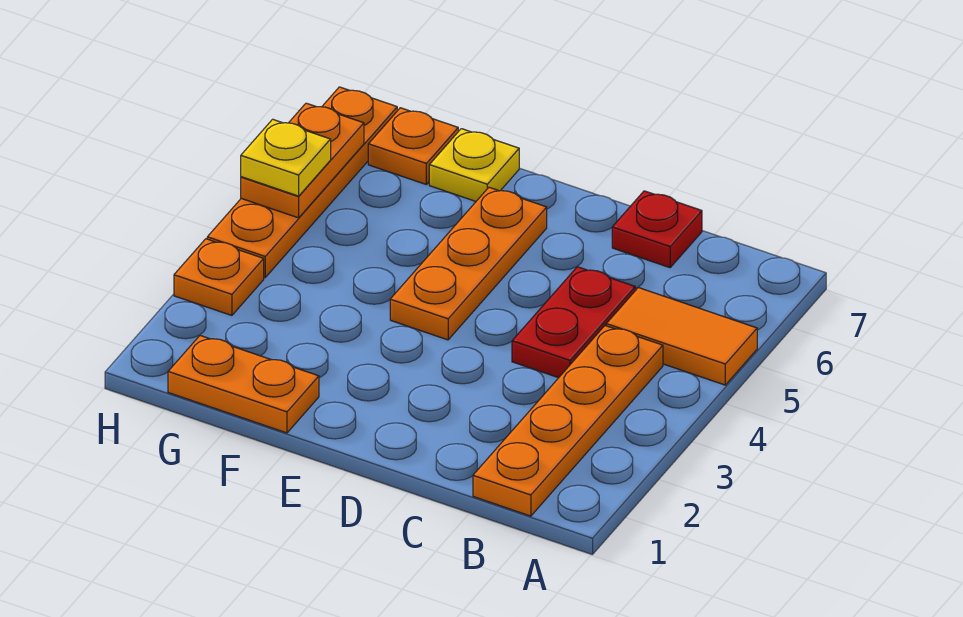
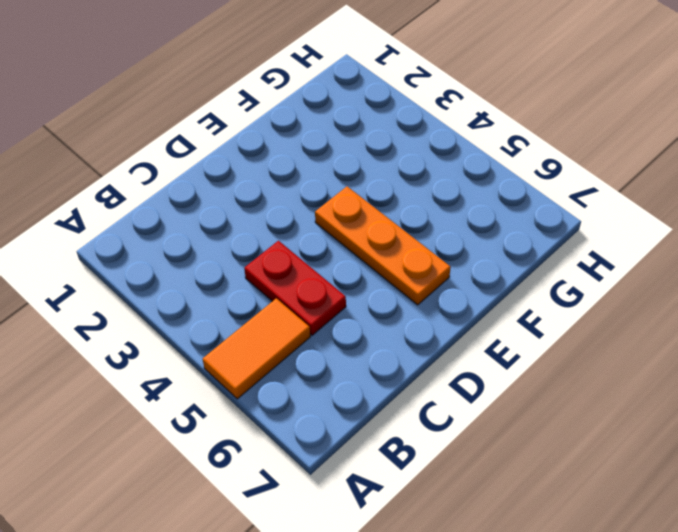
none -> orange plate B1:B4 level 1
none -> red plate C7 level 1
none -> orange plate F1:G1 level 1

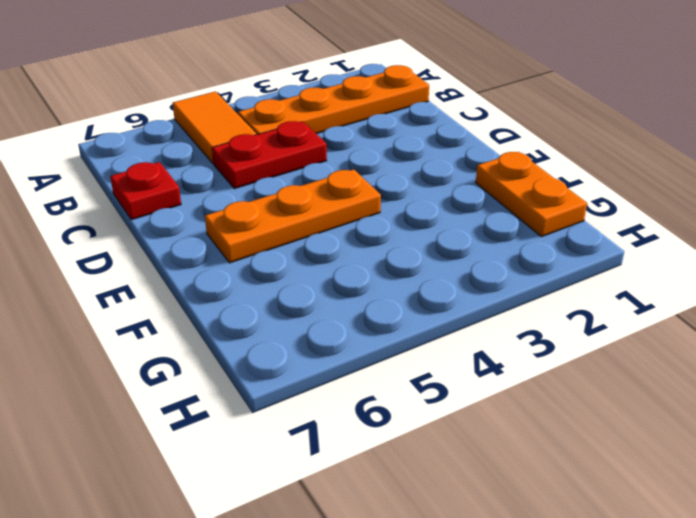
none -> yellow plate F7 level 1
none -> orange plate G7 level 1
none -> orange plate H3 level 1

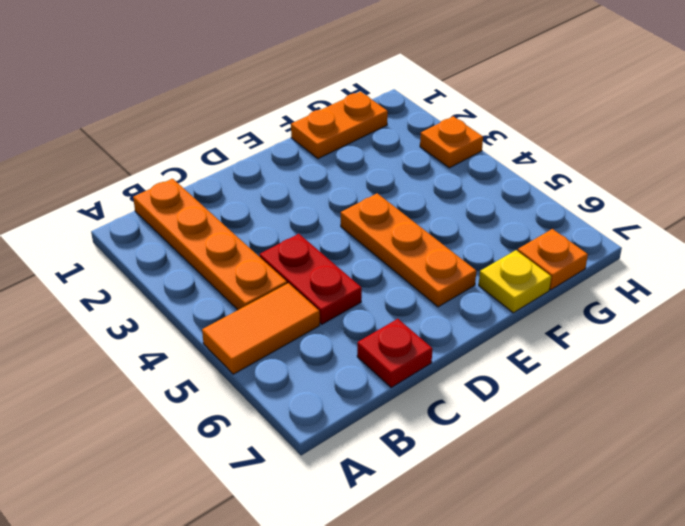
none -> orange plate H4:H7 level 1
none -> orange plate H5:H6 level 2
none -> yellow plate H5 level 3

